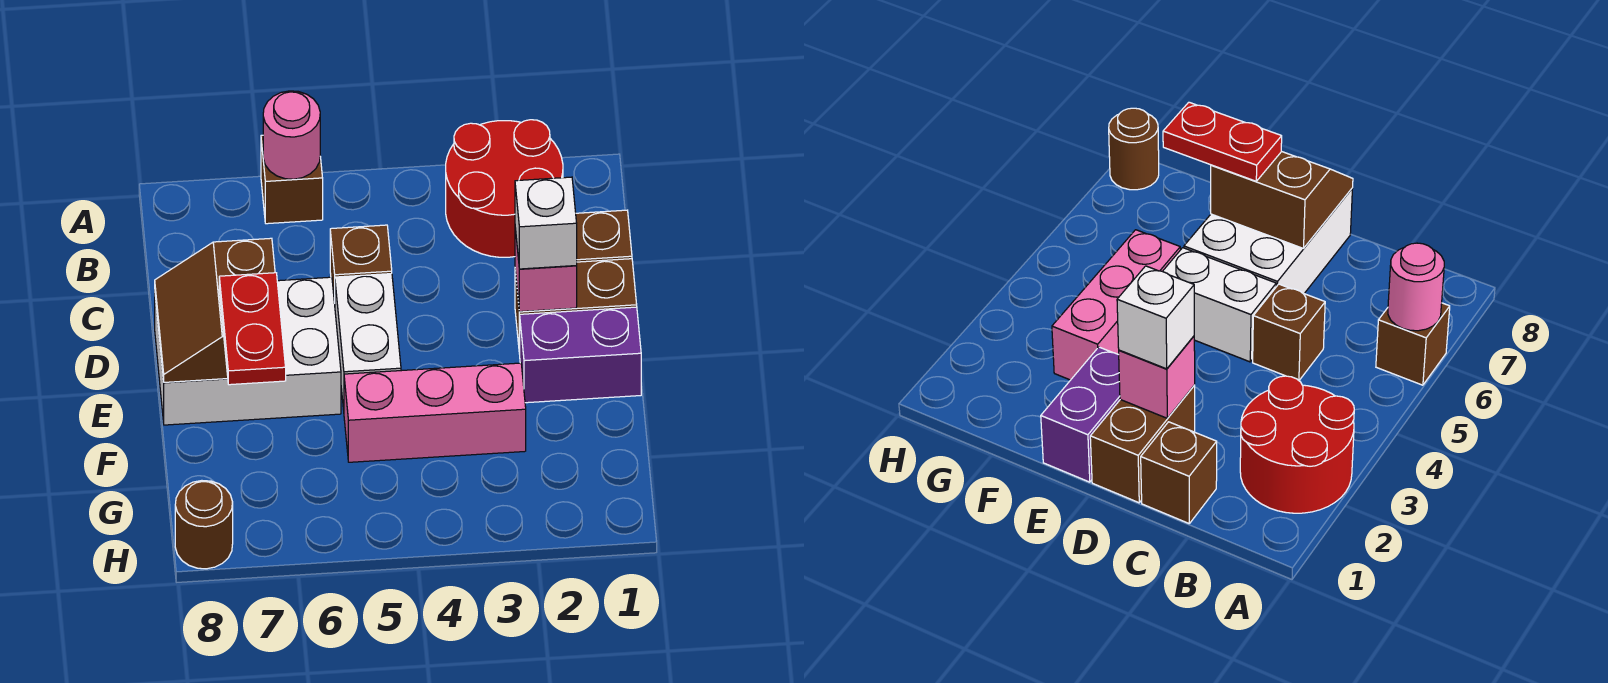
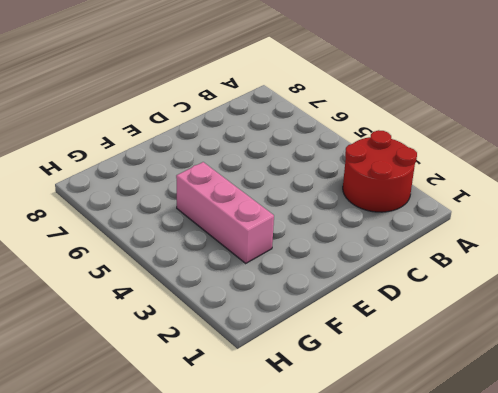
none -> brown brick A6 level 1
none -> brown brick C1 level 1
none -> brown brick C5 level 1

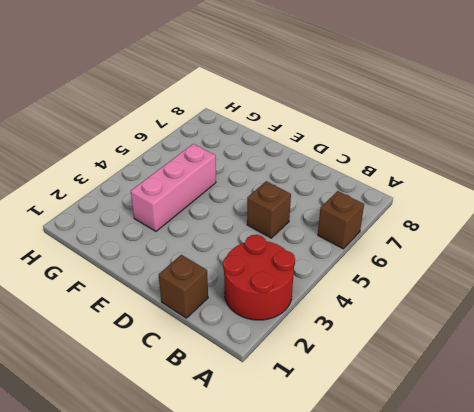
none -> brown brick D1:D2 level 1
none -> white brick D5:E5 level 1
none -> white brick D6:E8 level 1

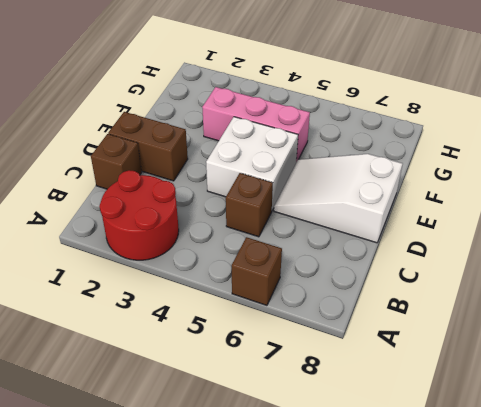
white brick D4:E5 level 1 -> white brick D5:E5 level 1
white slope D6:E8 level 1 top 8 -> white brick D6:E8 level 1
none -> purple brick E1:E2 level 1
none -> brown round brick H8 level 1
none -> pink round brick A6 level 2

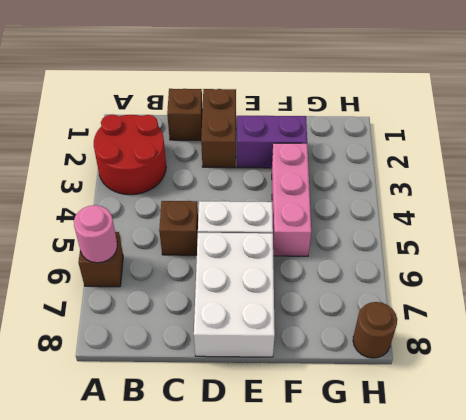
purple brick E2:F2 level 1 -> purple brick E1:E2 level 1
none -> pink brick D2 level 2
none -> brown slope D7:E8 level 2 top 7
none -> white brick D2 level 3

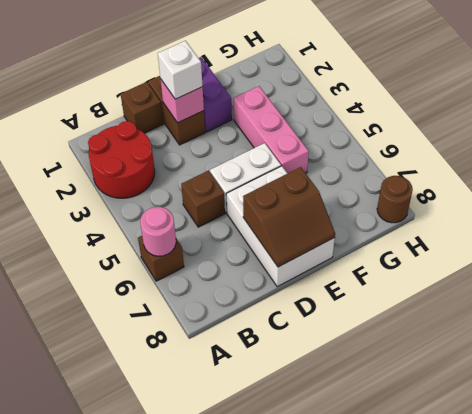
none -> red plate E7:F7 level 3

